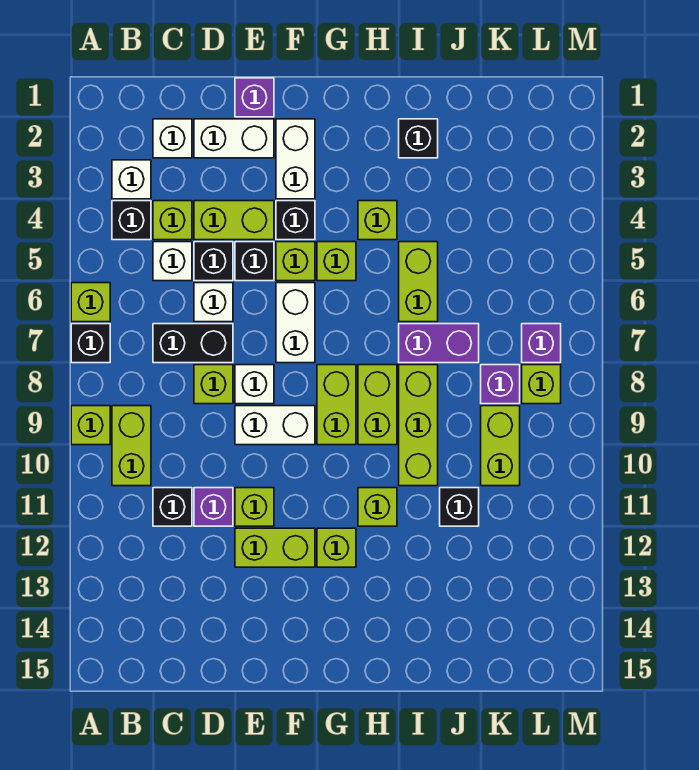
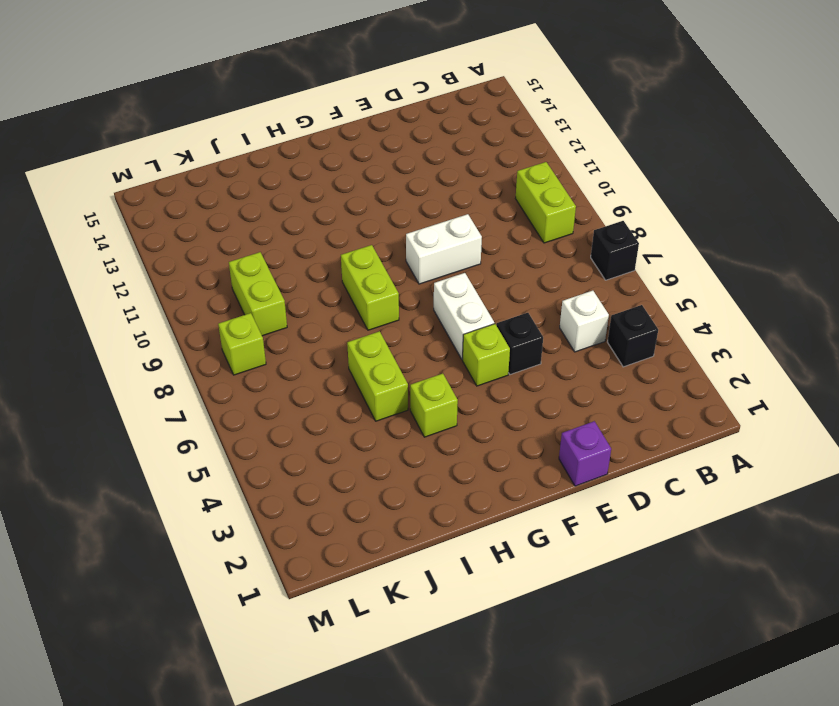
none -> lime brick A6 level 1
none -> lime brick A9 level 1
none -> white brick B3 level 1
none -> white brick C2 level 1

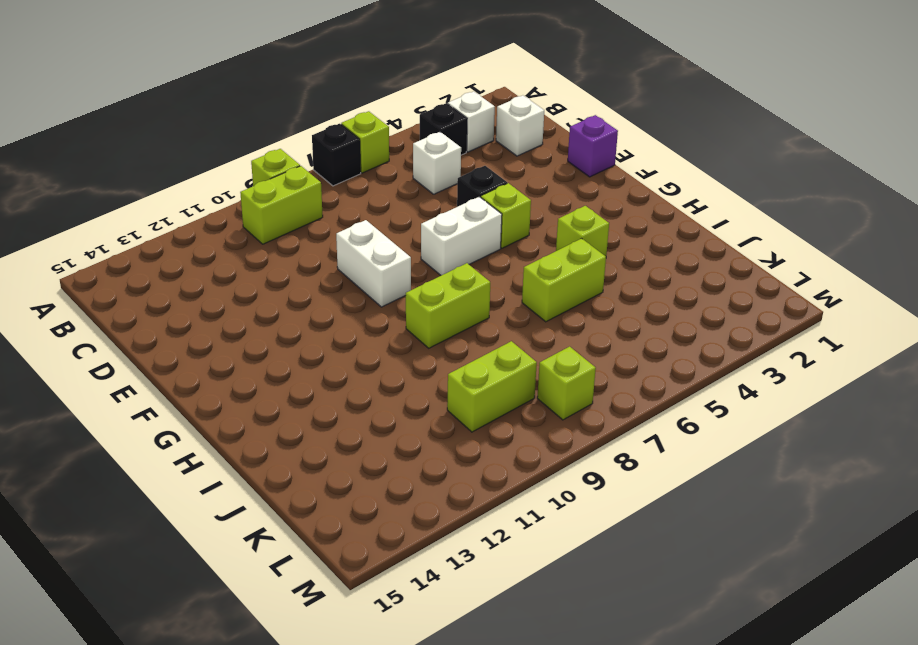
none -> lime brick C4 level 1
none -> black brick C7:D7 level 1
none -> black brick C11 level 1
none -> white brick D2:E2 level 1

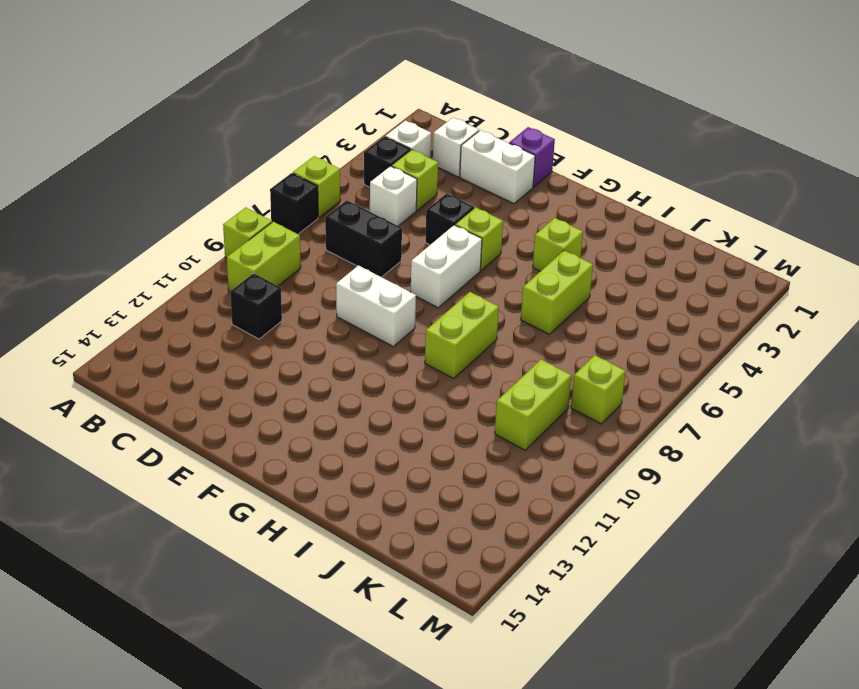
none -> lime brick D4:E4 level 1
none -> black brick D5 level 1
none -> white brick D6 level 1
none -> lime brick D8 level 1

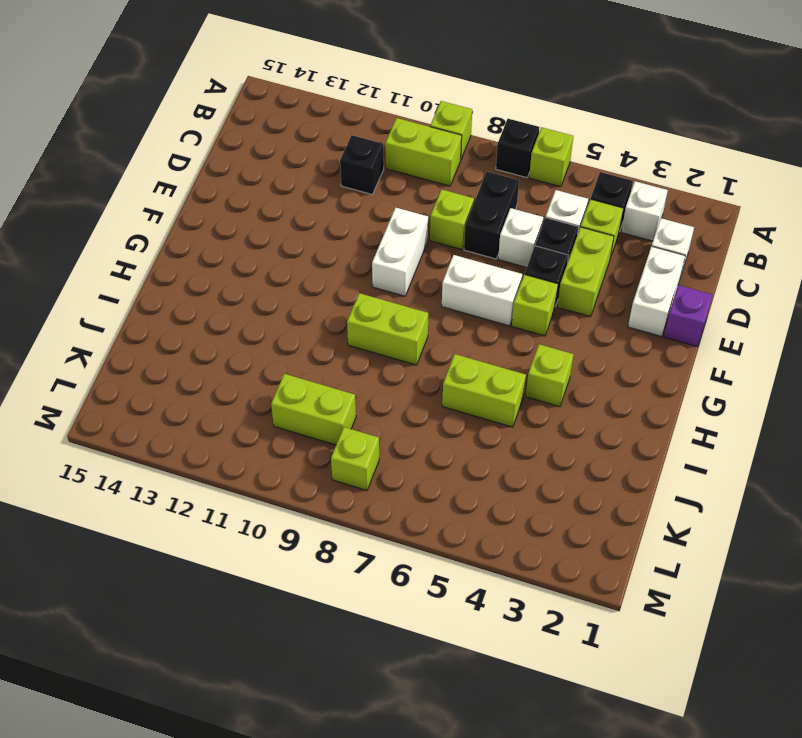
none -> purple brick D11 level 1
none -> white brick E8 level 1
none -> lime brick E11 level 1
none -> lime brick E12:F12 level 1

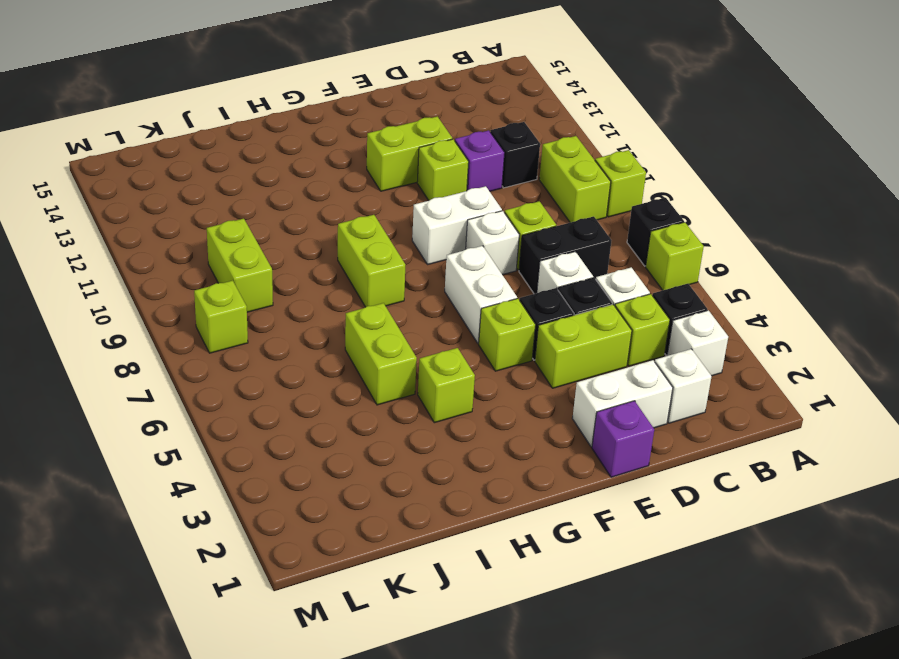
none -> white brick F2:F3 level 1
none -> black brick F4 level 1
none -> lime brick G5 level 1
none -> lime brick G8:G9 level 1

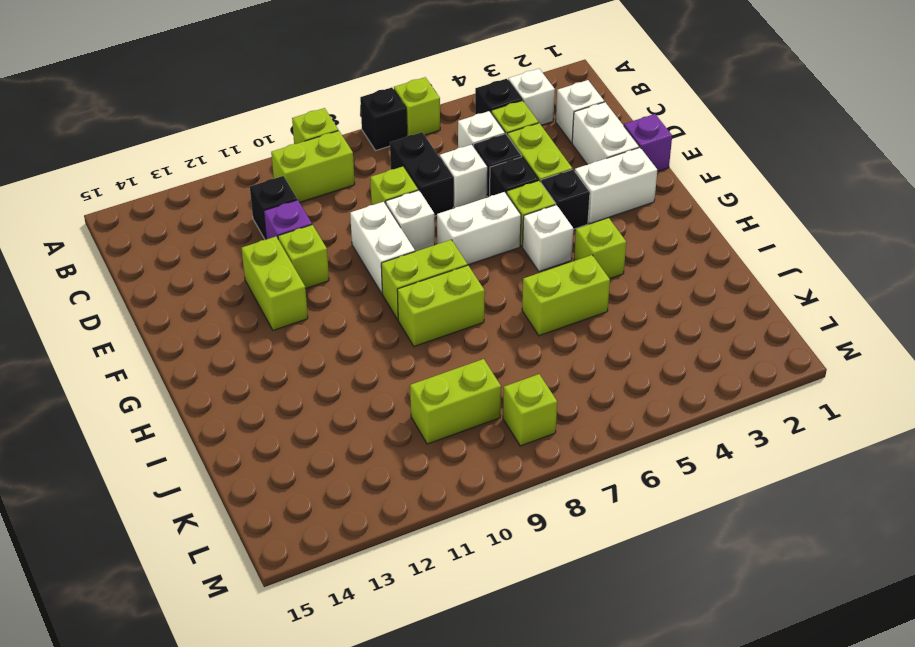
white brick G5 level 1 -> lime brick G5 level 1
none -> lime brick G12 level 1
none -> lime brick H11 level 1
none -> black brick I2 level 1
none -> purple brick I7:J7 level 1

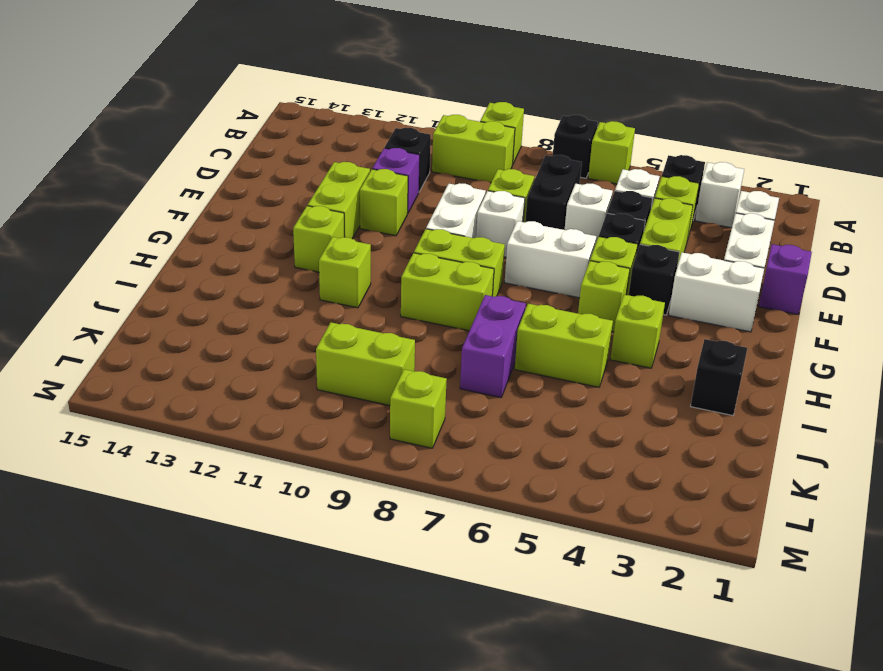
none -> lime brick I8:I10 level 1
none -> black brick J11 level 1
none -> purple brick K8 level 1
none -> purple brick L7 level 1

